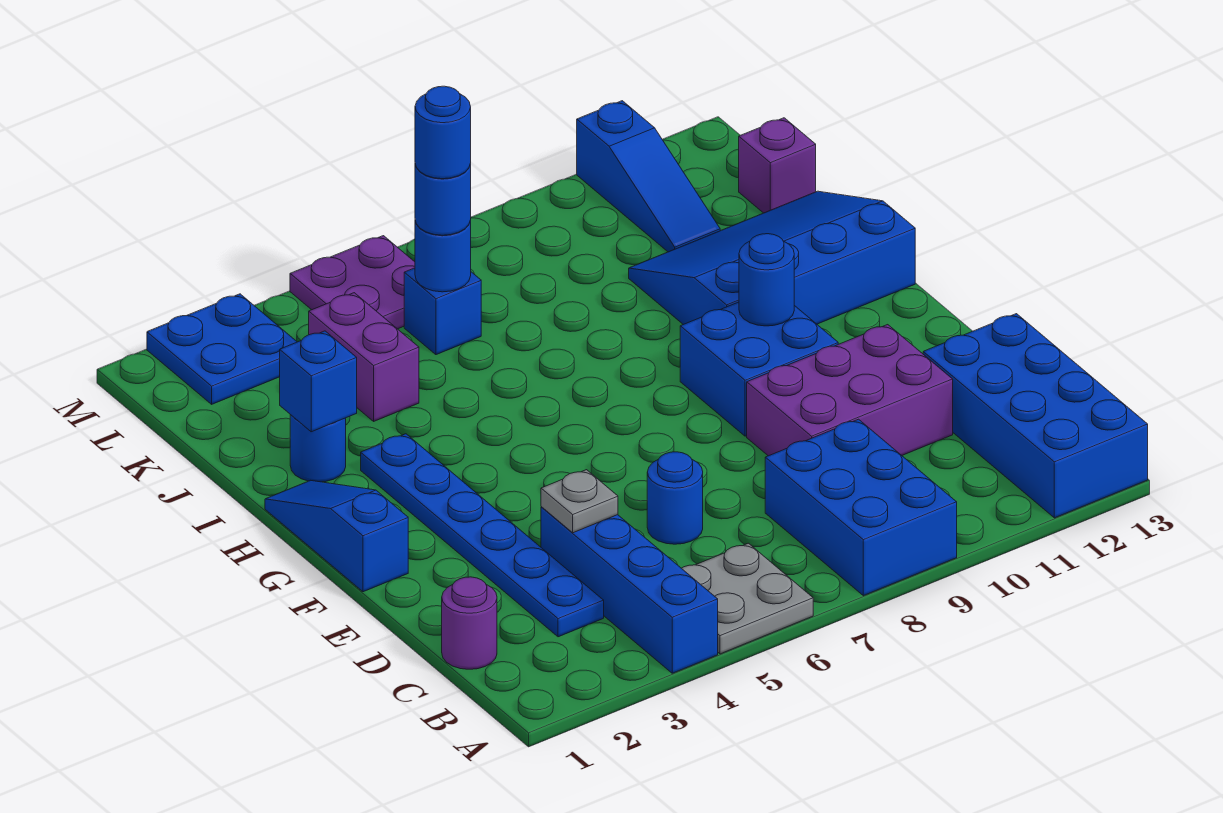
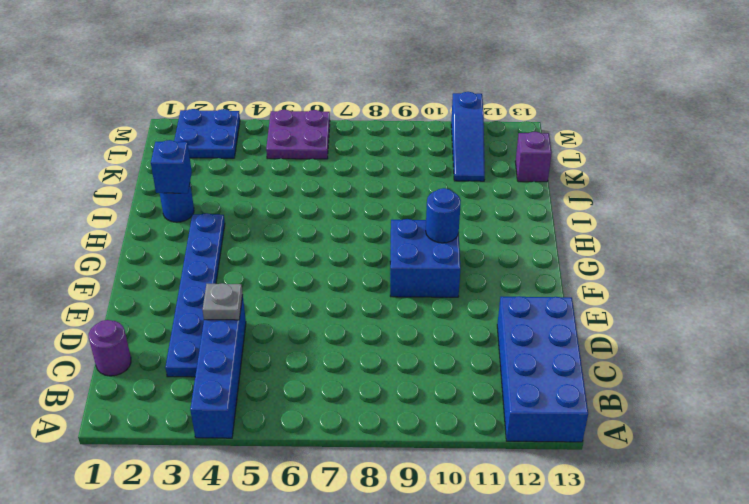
none -> grey plate A5:B6 level 1
none -> blue brick A8:C9 level 1
none -> blue round brick D6 level 1

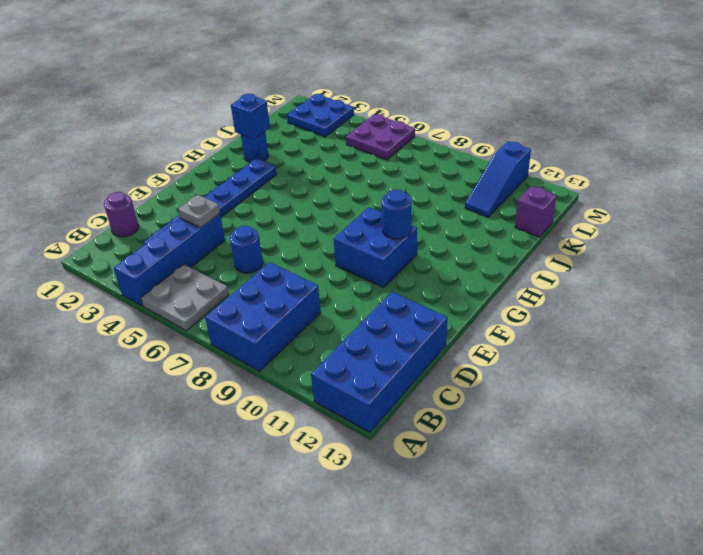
none -> purple brick D9:E11 level 1
none -> blue slope F1:H1 level 1 top F
none -> blue slope H10:J13 level 1 top H

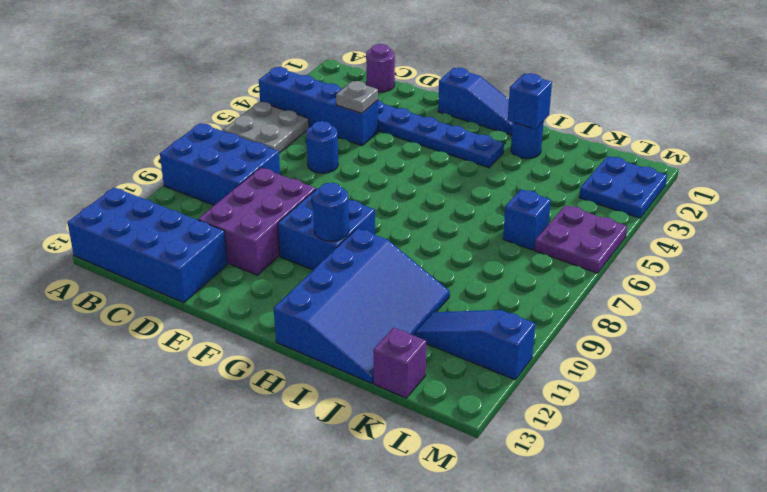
none -> purple brick J4:K4 level 1
none -> blue round brick K6 level 2
none -> blue round brick K6 level 3

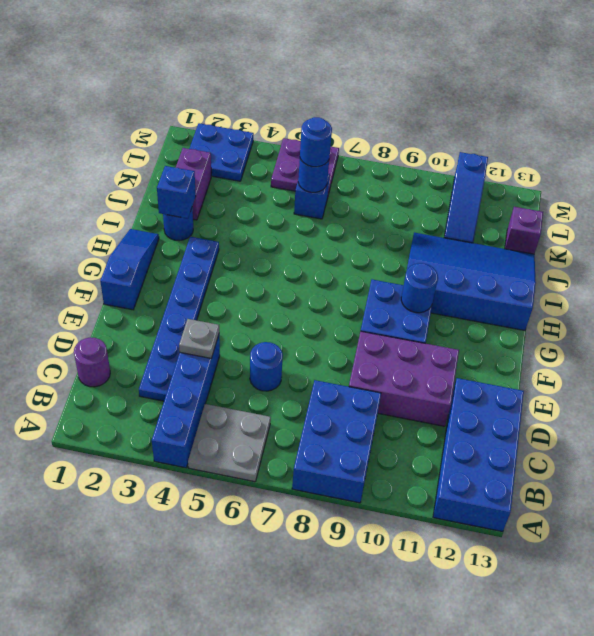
purple brick J2:K2 level 1 -> purple brick J4:K4 level 1
none -> blue round brick K6 level 4

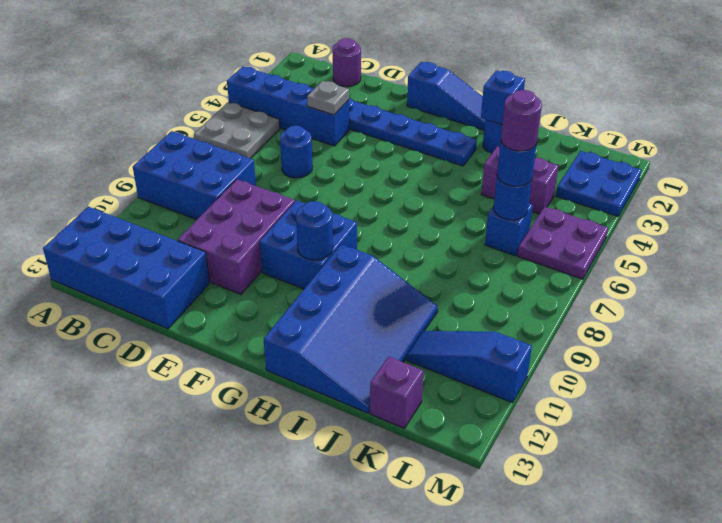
purple round brick K6 level 4 -> blue round brick K6 level 4

